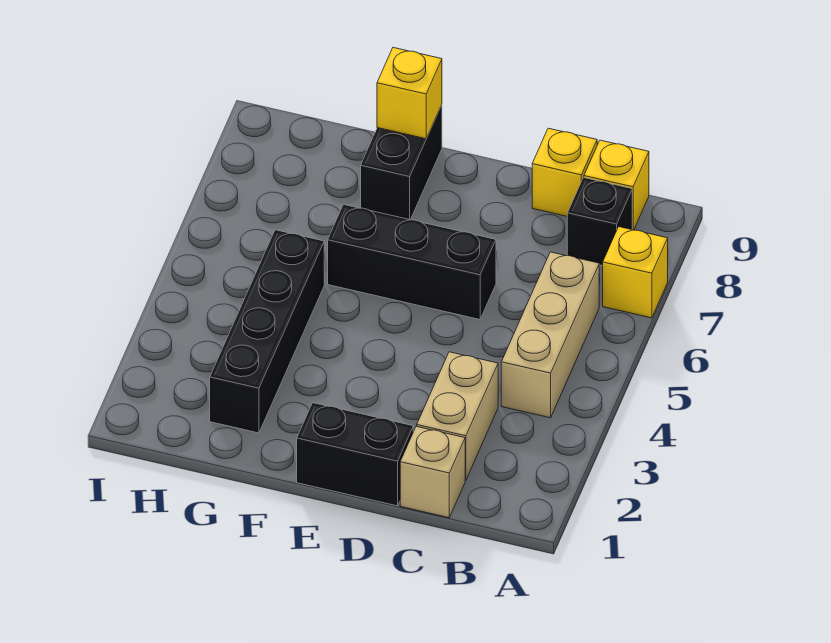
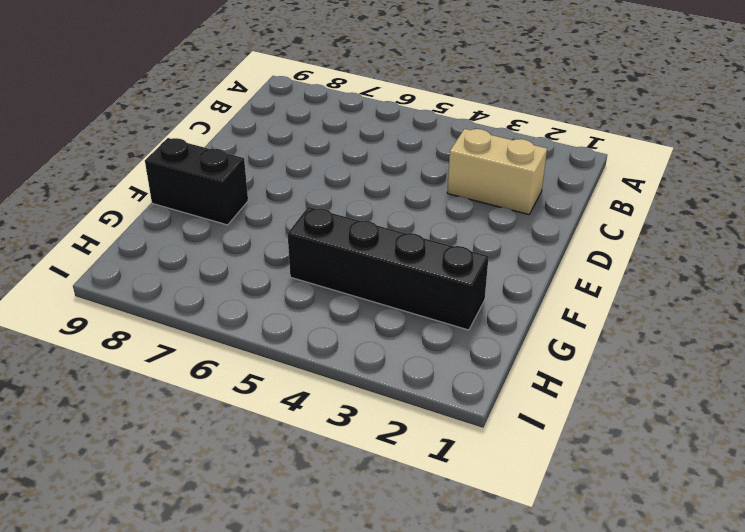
none -> yellow brick A7 level 1
none -> tan brick B4:B6 level 1
none -> black brick B8 level 1

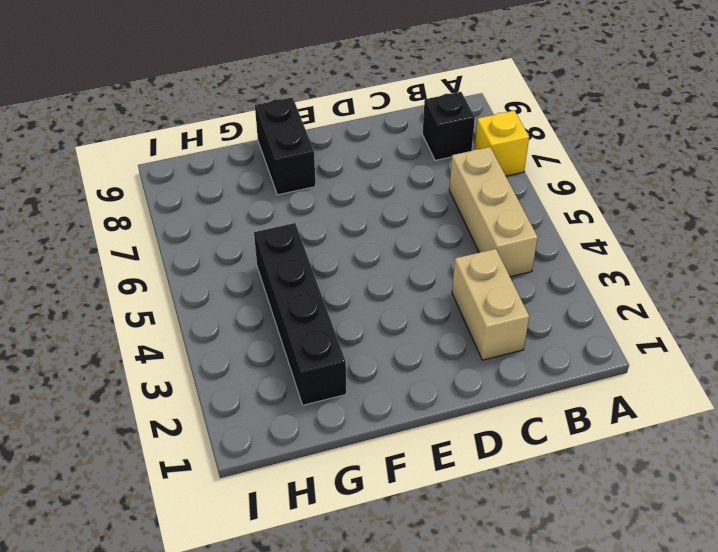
none -> yellow brick B9 level 1
none -> tan brick C1 level 1
none -> yellow brick C9 level 1

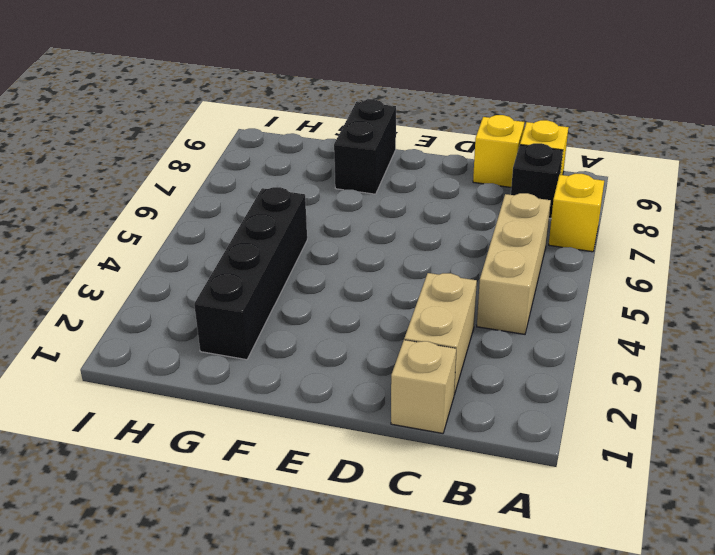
none -> black brick D1:E1 level 1
none -> black brick D6:F6 level 1
none -> yellow brick F9 level 2

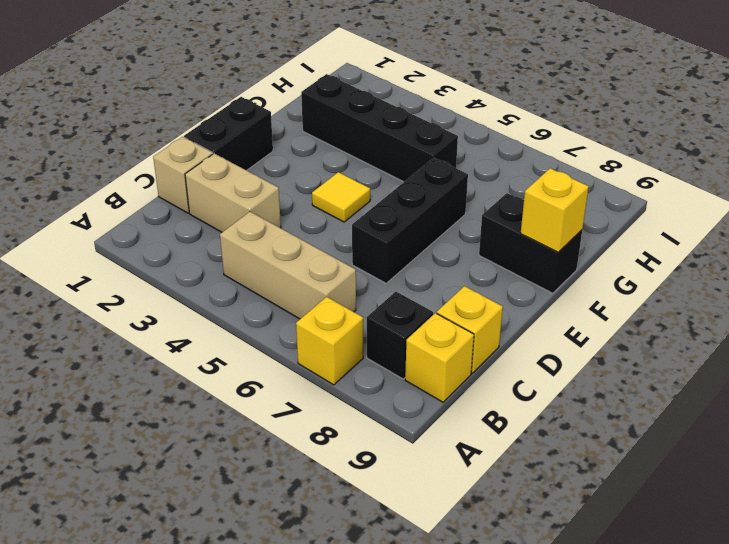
yellow tile E4 level 1 -> none

